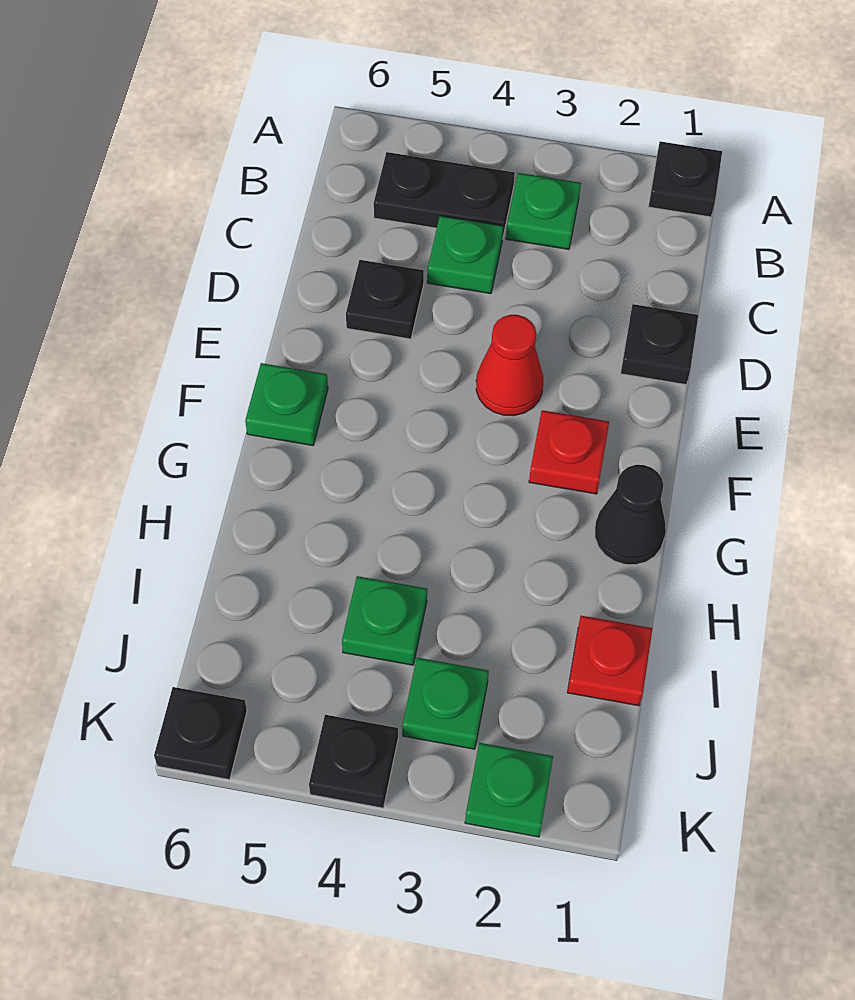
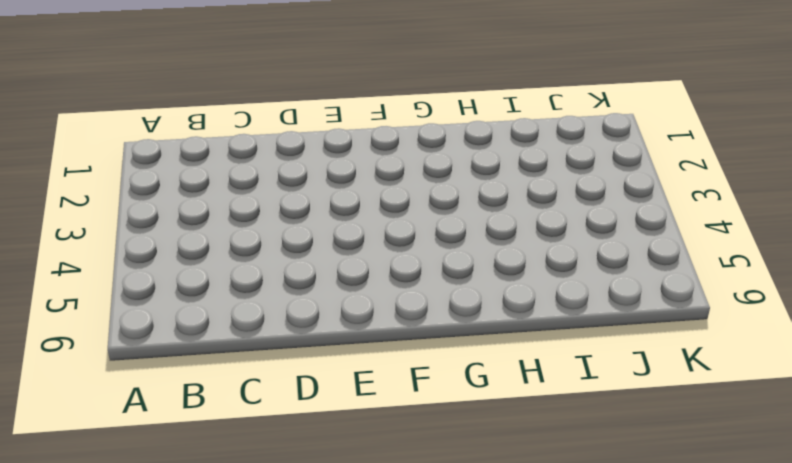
none -> black plate A1 level 1
none -> green plate B3 level 1
none -> black plate B4:B5 level 1

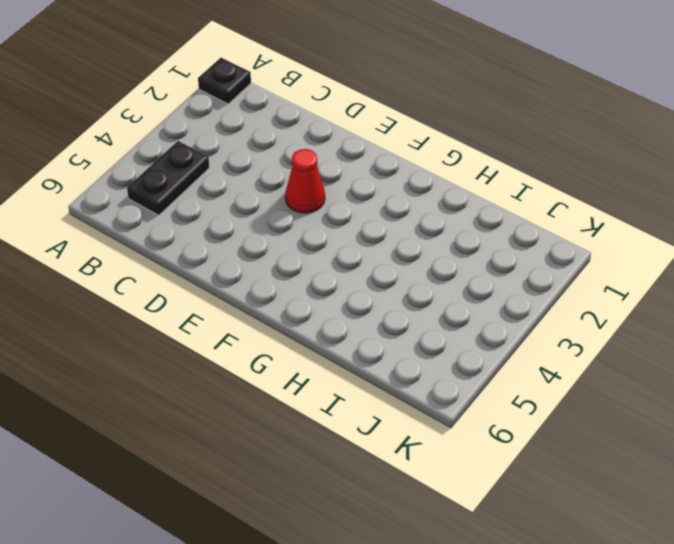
none -> green plate B3 level 1
none -> green plate C4 level 1
none -> black plate D1 level 1

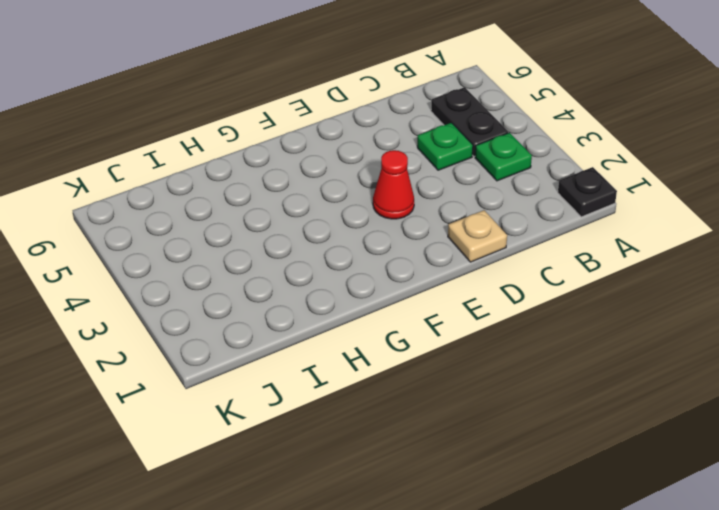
tan plate D1 level 1 -> black plate D1 level 1
none -> black plate D5 level 1
none -> red plate F2 level 1
none -> green plate F6 level 1

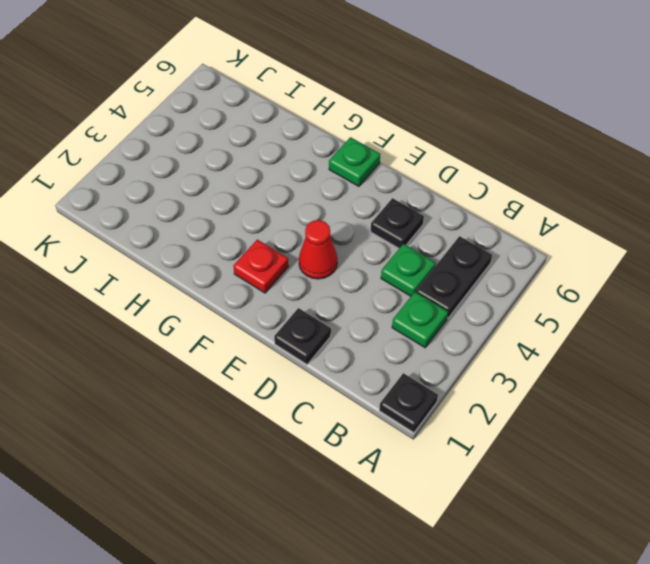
none -> black cone G1 level 1
none -> red plate I1 level 1
none -> green plate I4 level 1

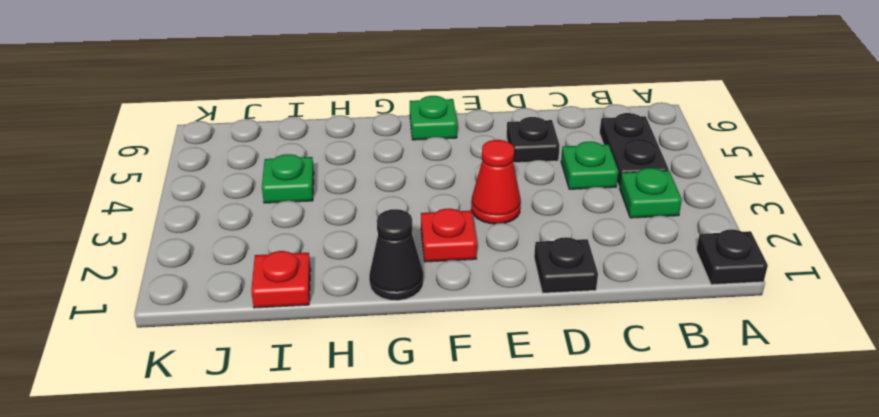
none -> green plate J3 level 1
none -> green plate K2 level 1
none -> black plate K4 level 1

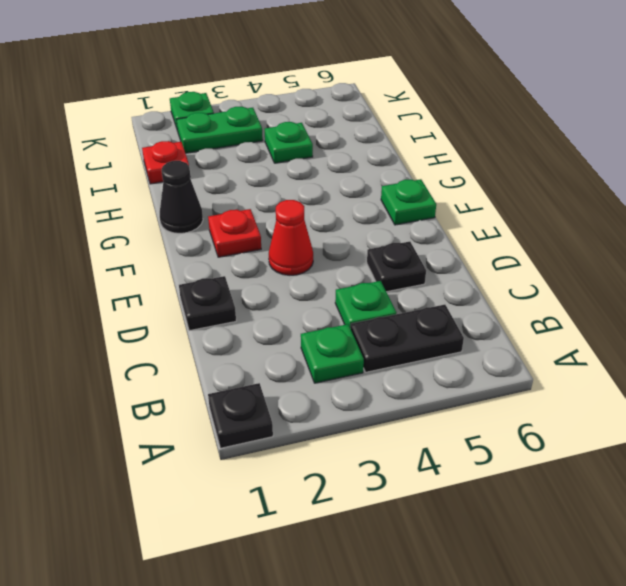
green plate J2:J3 level 1 -> green plate J3 level 1
none -> black plate K4 level 1
none -> black plate K6 level 1

